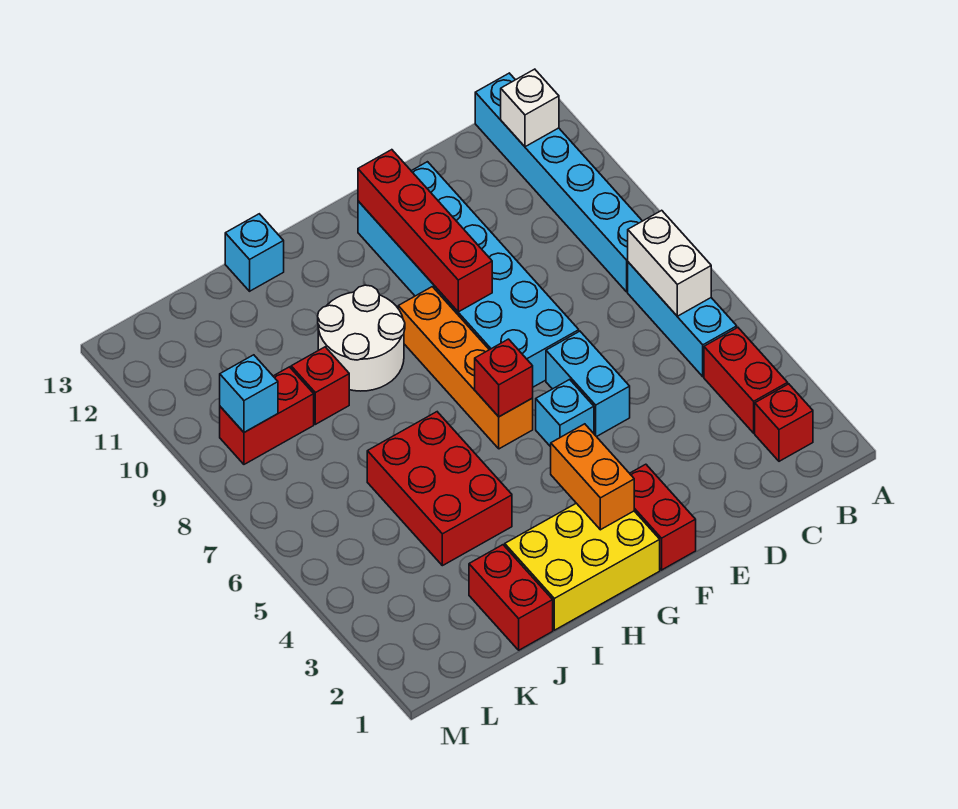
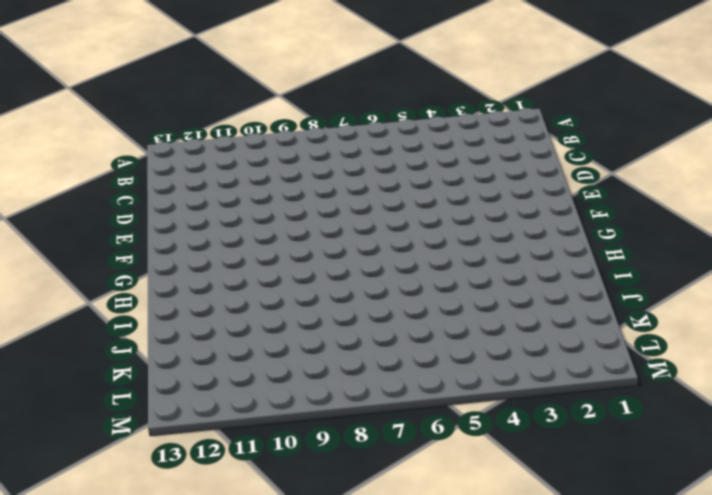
none -> red brick B2 level 1
none -> red brick B3:B4 level 1
none -> cyan brick B5:B7 level 1

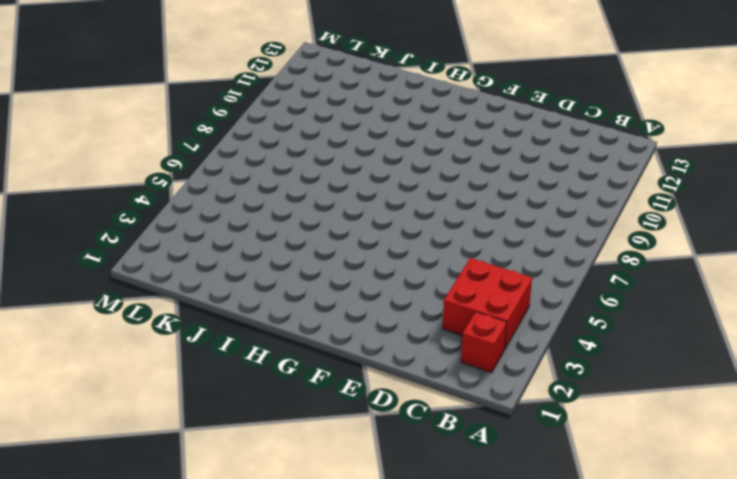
red brick B3:C4 level 1 -> red brick B3:B4 level 1
none -> cyan brick B5:B7 level 1
none -> cyan brick B8:B13 level 1
none -> cyan brick E5:E6 level 1

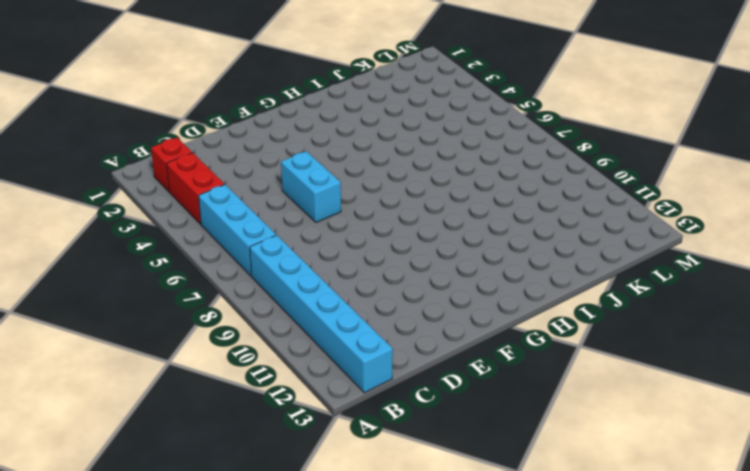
none -> cyan brick E7:F12 level 1
none -> red brick F1:F2 level 1
none -> cyan brick F5 level 1

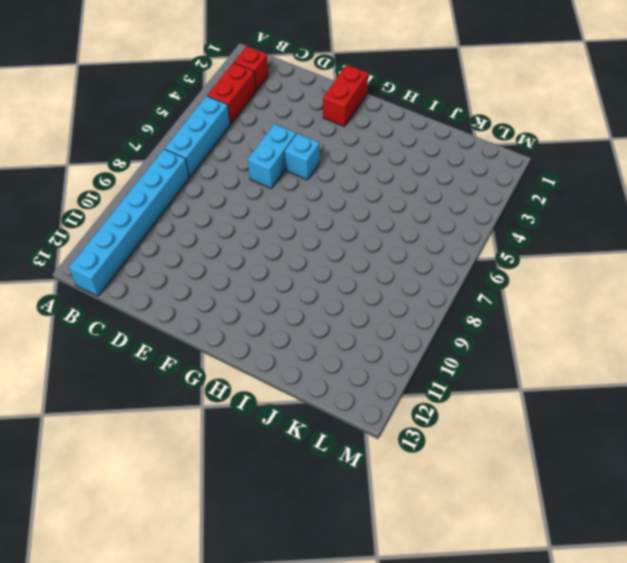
none -> cyan brick E7:F12 level 1
none -> yellow brick G1:I2 level 1
none -> orange brick G6:G9 level 1

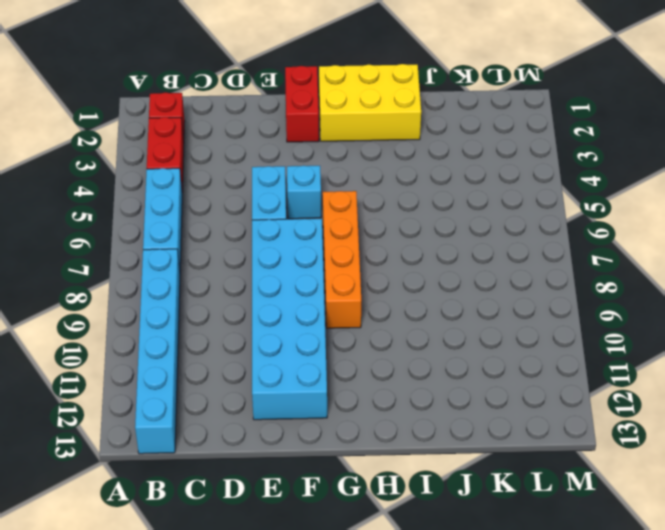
none -> white round brick H9:I10 level 1
none -> red brick I4:J6 level 1
none -> cyan brick I13 level 1

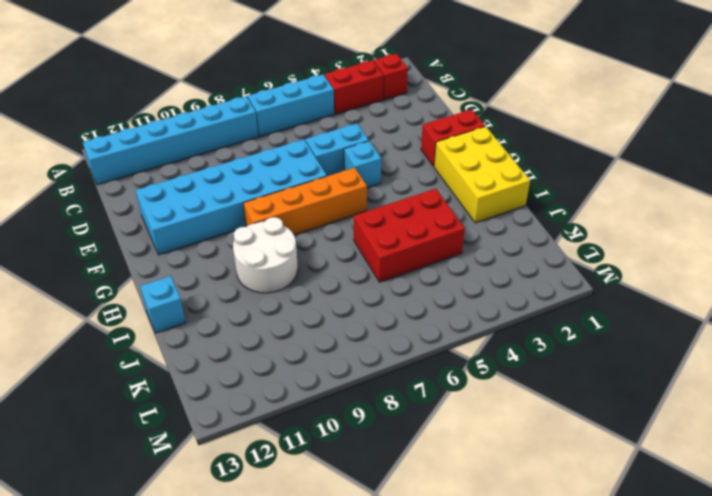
none -> red brick J1:J2 level 1
none -> red brick J9 level 1
none -> red brick K9:L9 level 1

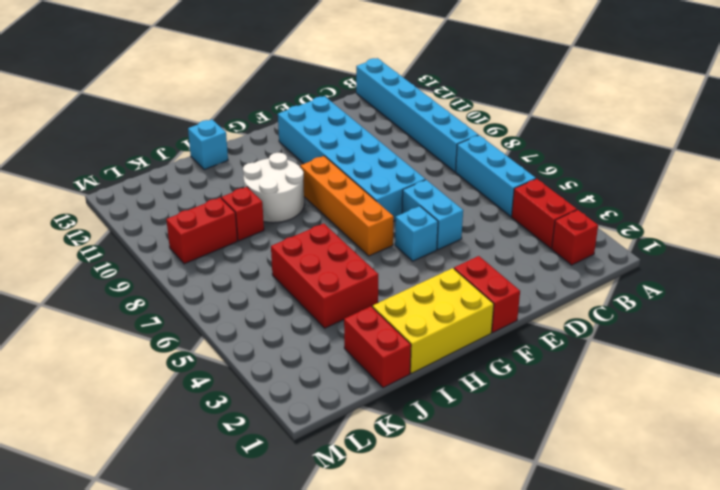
none -> white brick B6:B7 level 2
none -> white brick B12 level 2
none -> red brick F9:F12 level 2

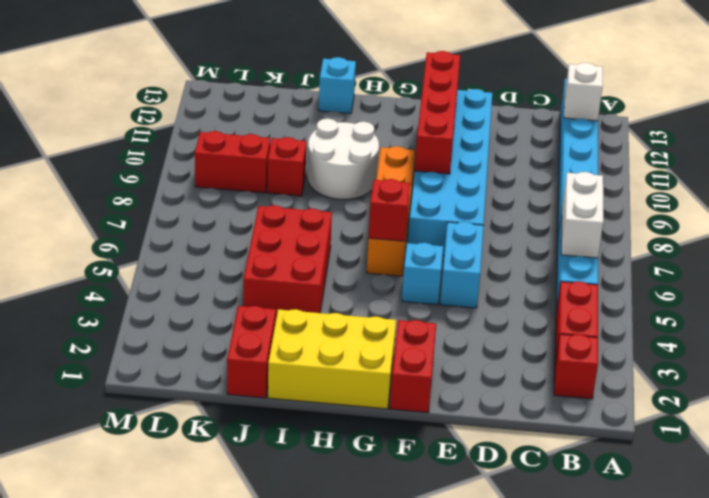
none -> orange brick G2:G3 level 2
none -> cyan brick L9 level 2

